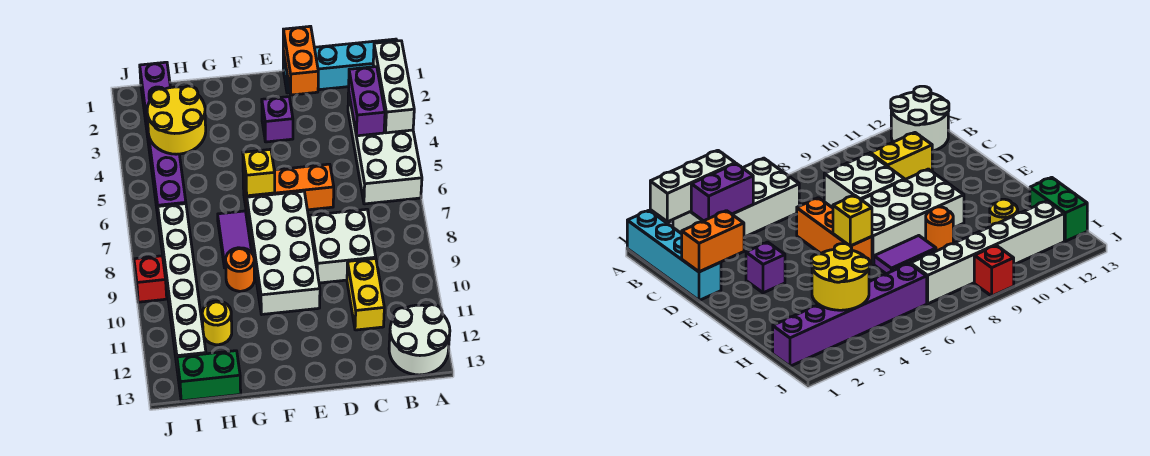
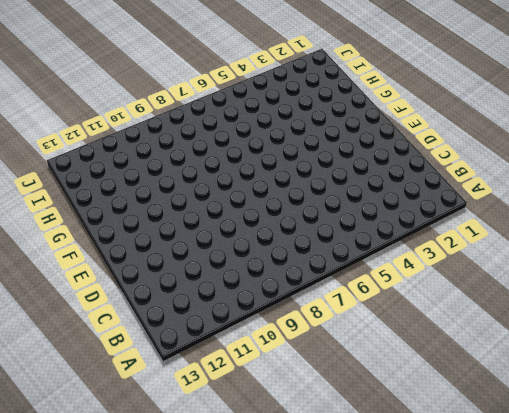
none -> cyan brick A1:D1 level 1
none -> white brick A3:B6 level 1
none -> white round brick A12:B13 level 1

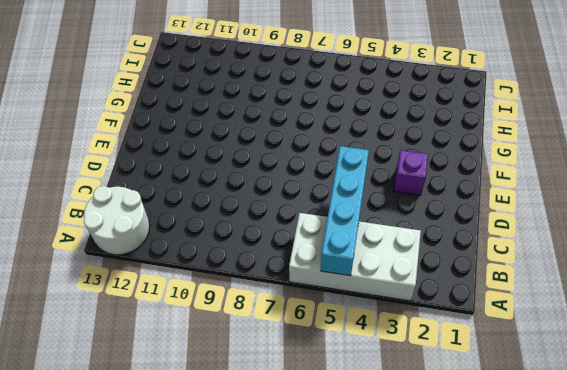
cyan brick A5:D5 level 2 -> cyan brick A1:D1 level 1
none -> white brick C8:D9 level 1
none -> yellow brick C10:C11 level 1
none -> orange brick D6:F6 level 1

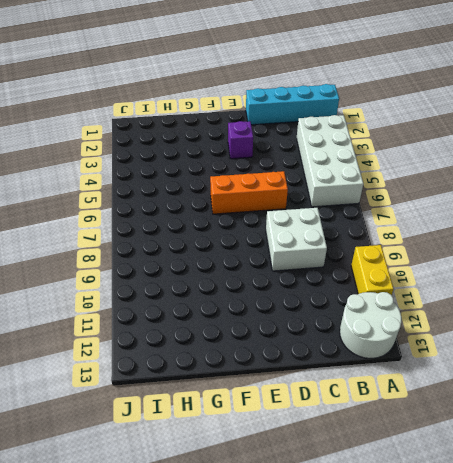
yellow brick A10:A11 level 1 -> yellow brick C10:C11 level 1
none -> white brick E7:F10 level 1
none -> purple tile G7:G8 level 1
none -> orange round brick G9 level 1

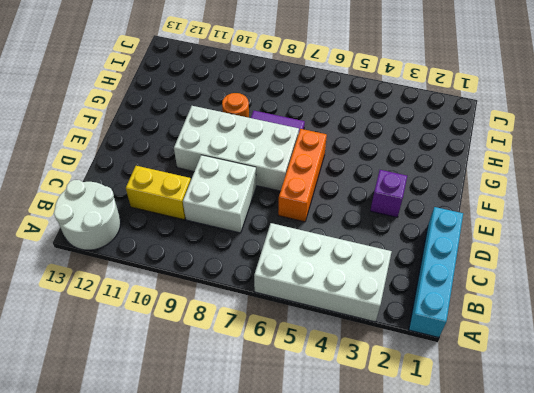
none -> yellow round brick H11 level 1
none -> green brick H13:I13 level 1
none -> purple brick I1:I6 level 1

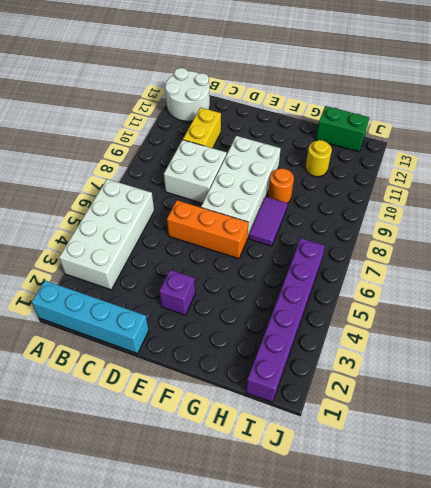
none -> white brick I7:I12 level 1
none -> red brick J9 level 1
none -> white brick A2:A4 level 2

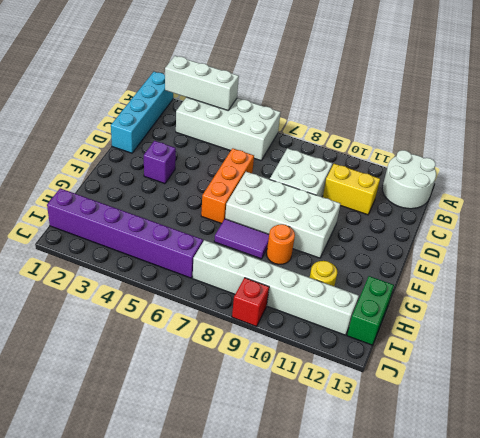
none -> purple brick B3:B4 level 2
none -> orange brick D1:D2 level 2
none -> yellow brick F6 level 2

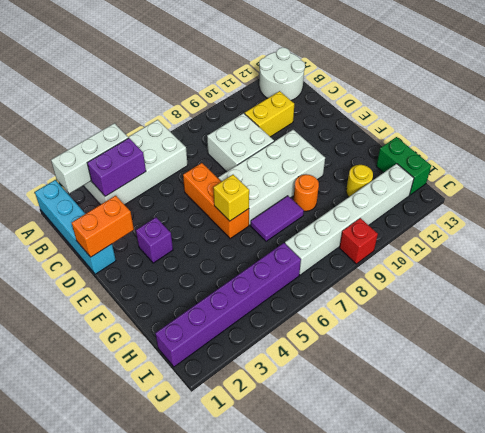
none -> yellow round brick H3:I4 level 2

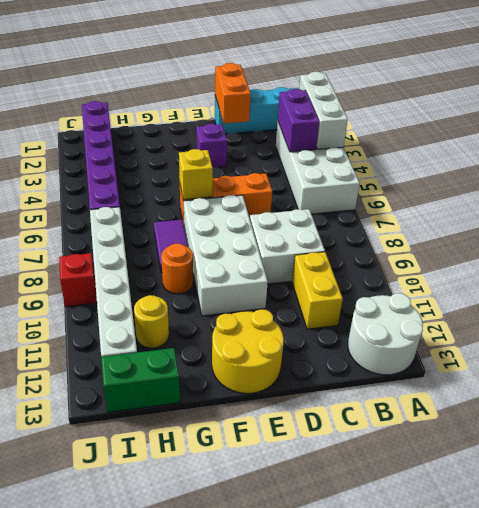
yellow round brick E12:F13 level 1 -> yellow round brick H3:I4 level 2

